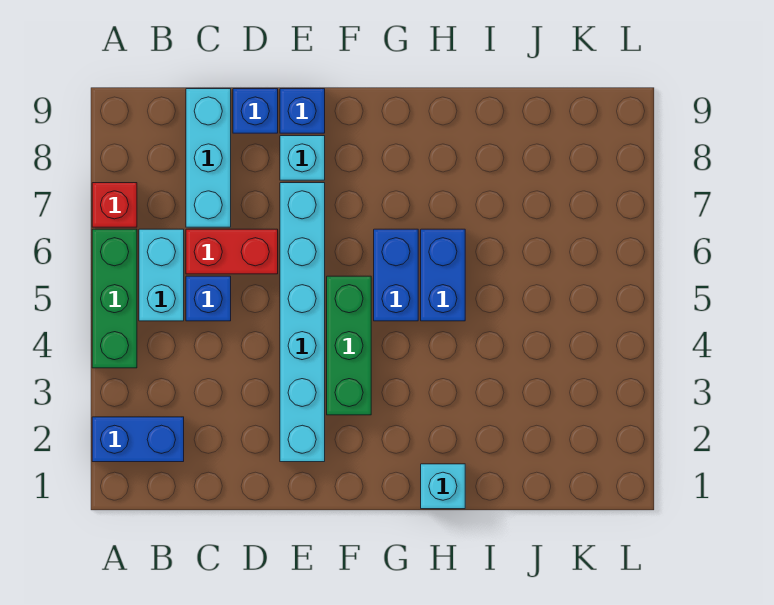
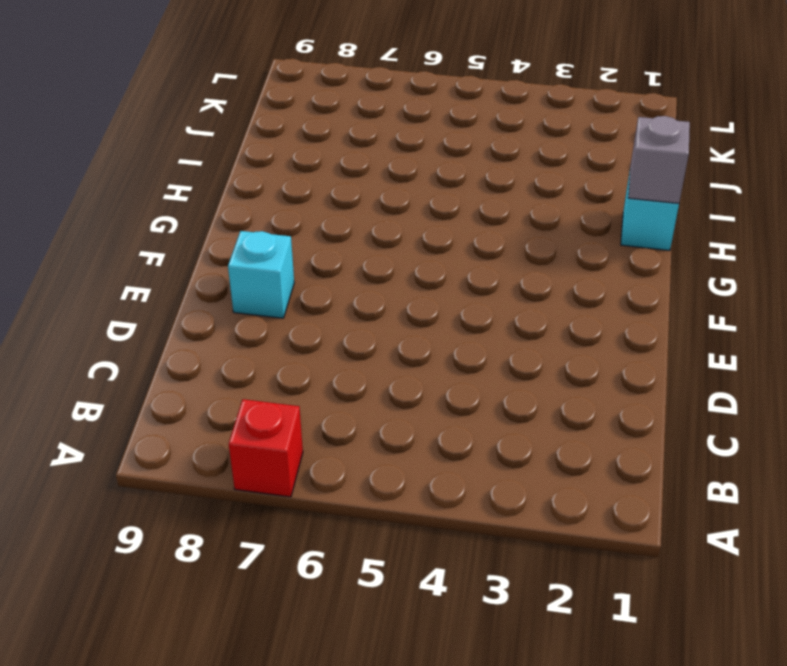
grey brick H1 level 2 -> none
none -> blue brick A2:B2 level 1
none -> green brick A4:A6 level 1
none -> cyan brick B5:B6 level 1

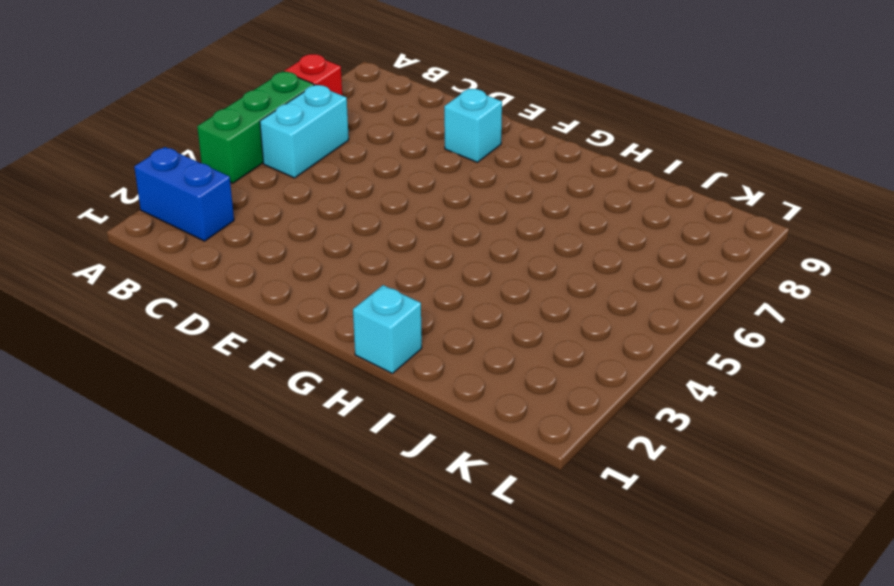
none -> blue brick C5 level 1
none -> red brick C6:D6 level 1
none -> cyan brick C7:C9 level 1

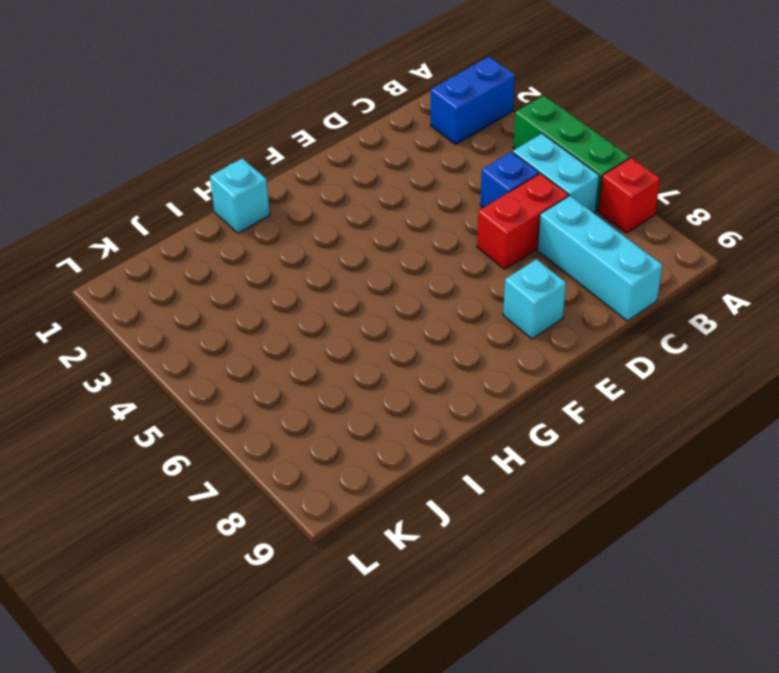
none -> blue brick D9 level 1
none -> cyan brick E2:E7 level 1
none -> blue brick E9 level 1

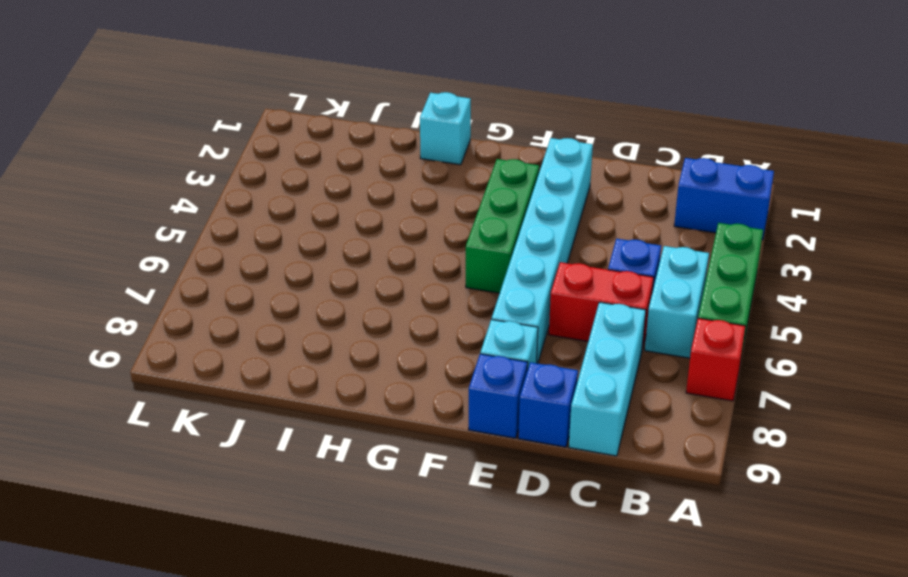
none -> blue brick G5:G6 level 1
none -> blue brick H5:H6 level 1

